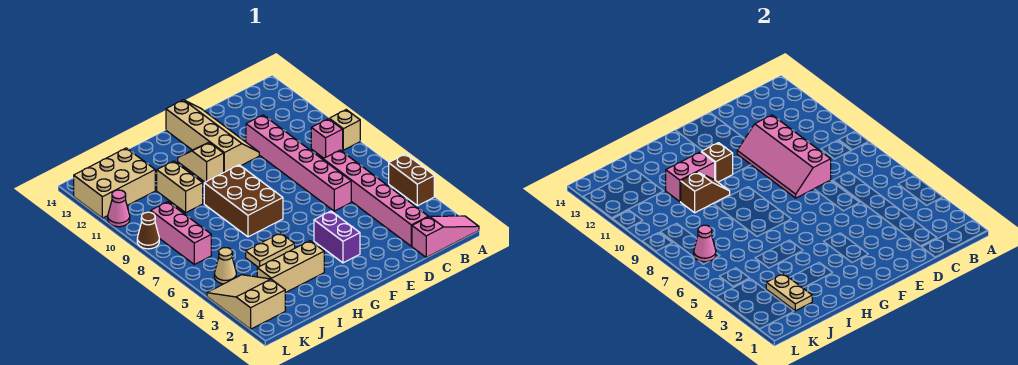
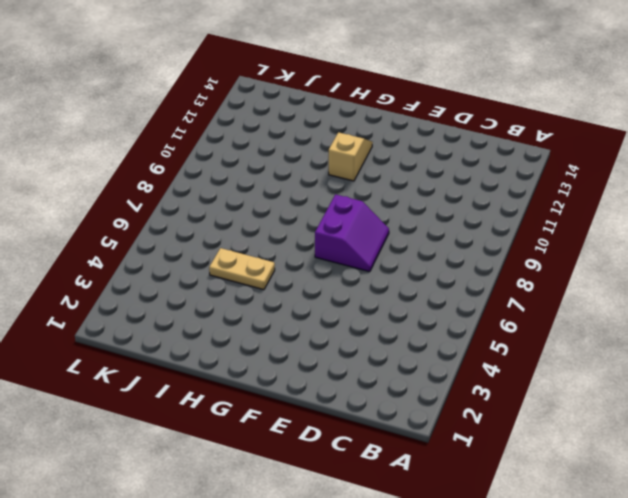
purple slope E7:F8 level 1 top F -> none
none -> pink slope A1:C1 level 1 top C
none -> brown brick A4:A5 level 1
none -> tan brick A9 level 1

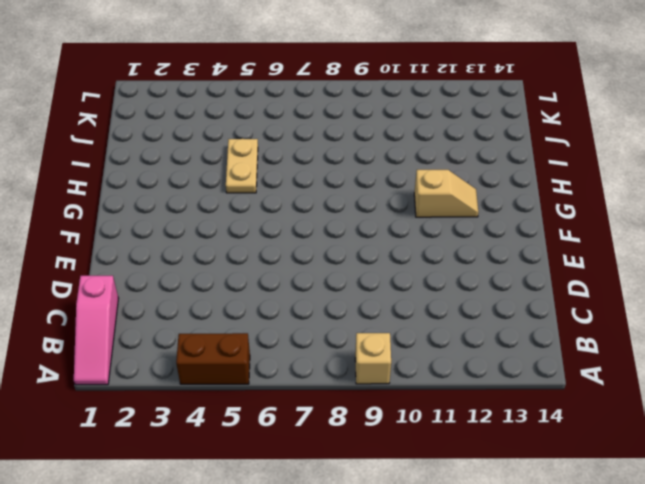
none -> pink brick B9 level 1
none -> pink brick C2:C7 level 1
none -> pink brick D6:D11 level 1

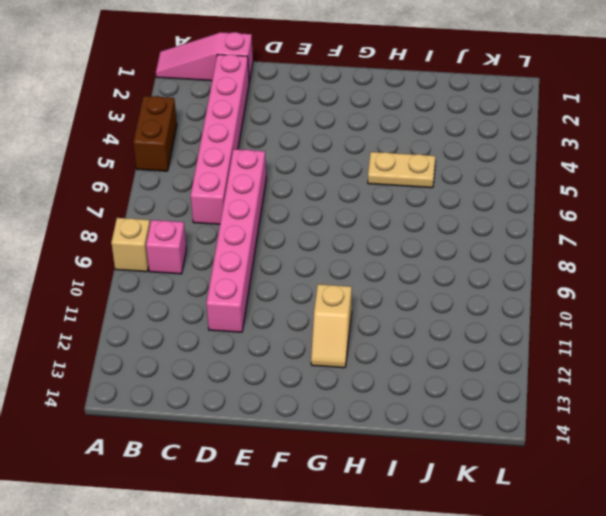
none -> tan slope E11:F14 level 1 top F
none -> purple brick F3:F4 level 1
none -> brown brick G7:H9 level 1

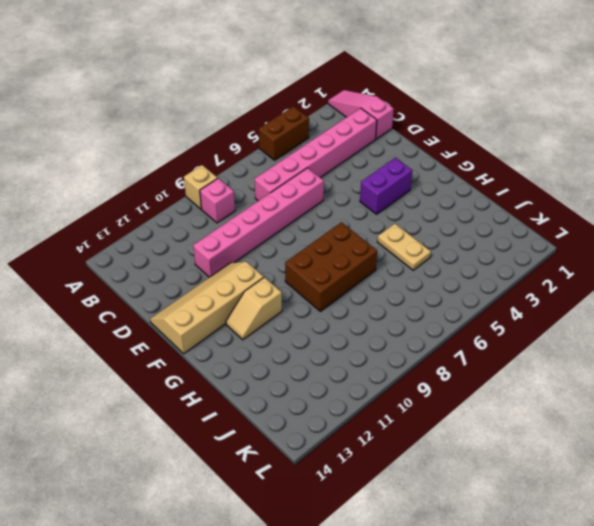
none -> tan brick H3:J3 level 1
none -> tan brick I10:I11 level 1
none -> tan brick J12:L13 level 1

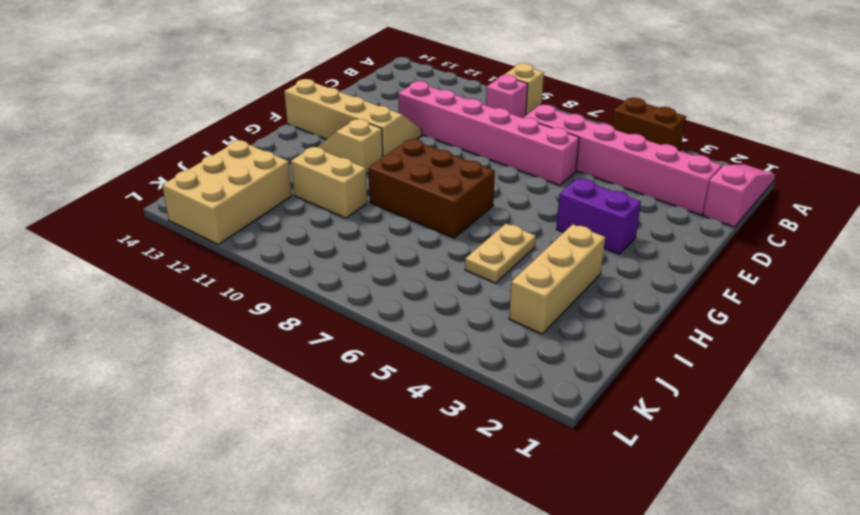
none -> tan slope K2:L4 level 1 top 2
none -> tan cone K5 level 1
none -> pink brick K7:K9 level 1

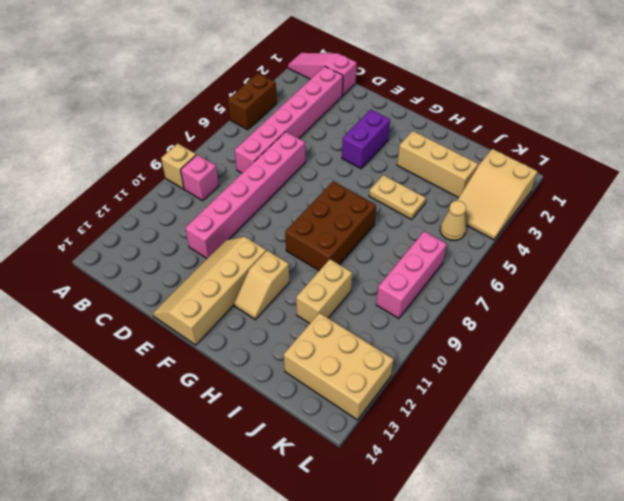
none -> brown cone L9 level 1
none -> pink cone L11 level 1
none -> pink slope D8:E11 level 2 top D

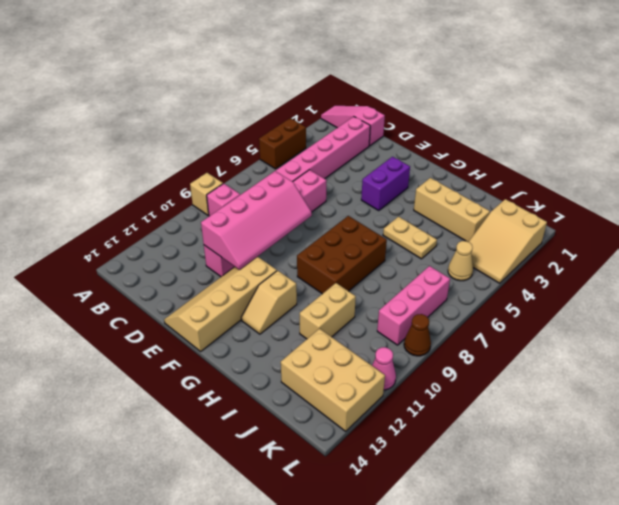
none -> brown brick G11 level 2
none -> brown slope H10:I10 level 2 top I
none -> pink brick H11:I11 level 2

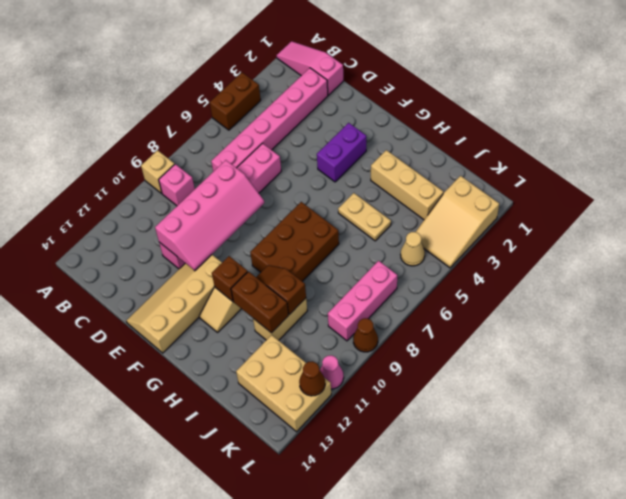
brown brick H11:I11 level 2 -> pink brick H11:I11 level 2
brown cone L12 level 2 -> none
none -> tan plate J2:J3 level 2
none -> pink cone K7 level 2

